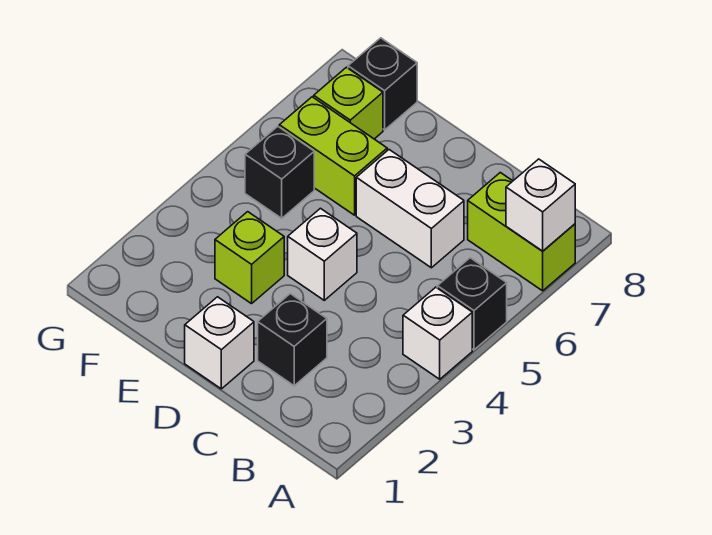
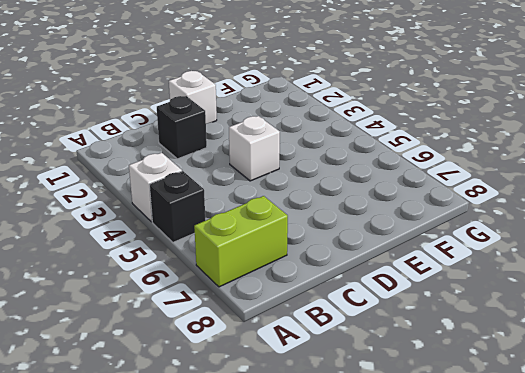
none -> white brick C6:D6 level 1
none -> lime brick E3 level 1
none -> lime brick E6:F6 level 1

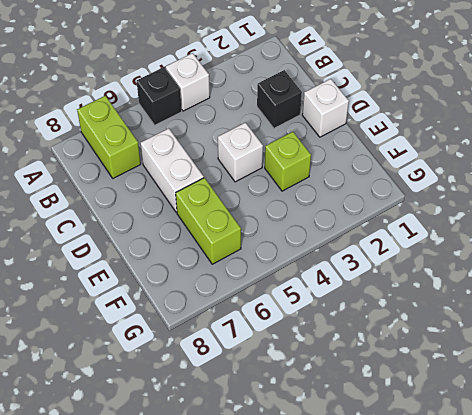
none -> black brick F5 level 1
none -> lime brick F7 level 1
none -> black brick F8 level 1

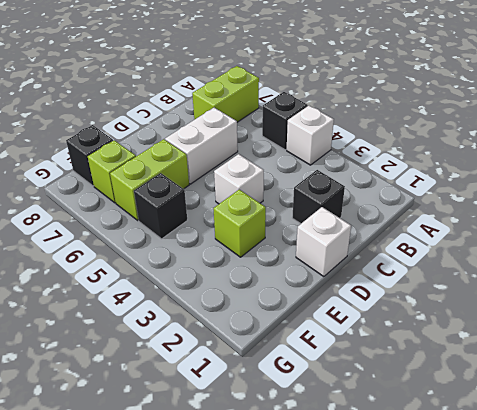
none -> white brick A7 level 2

